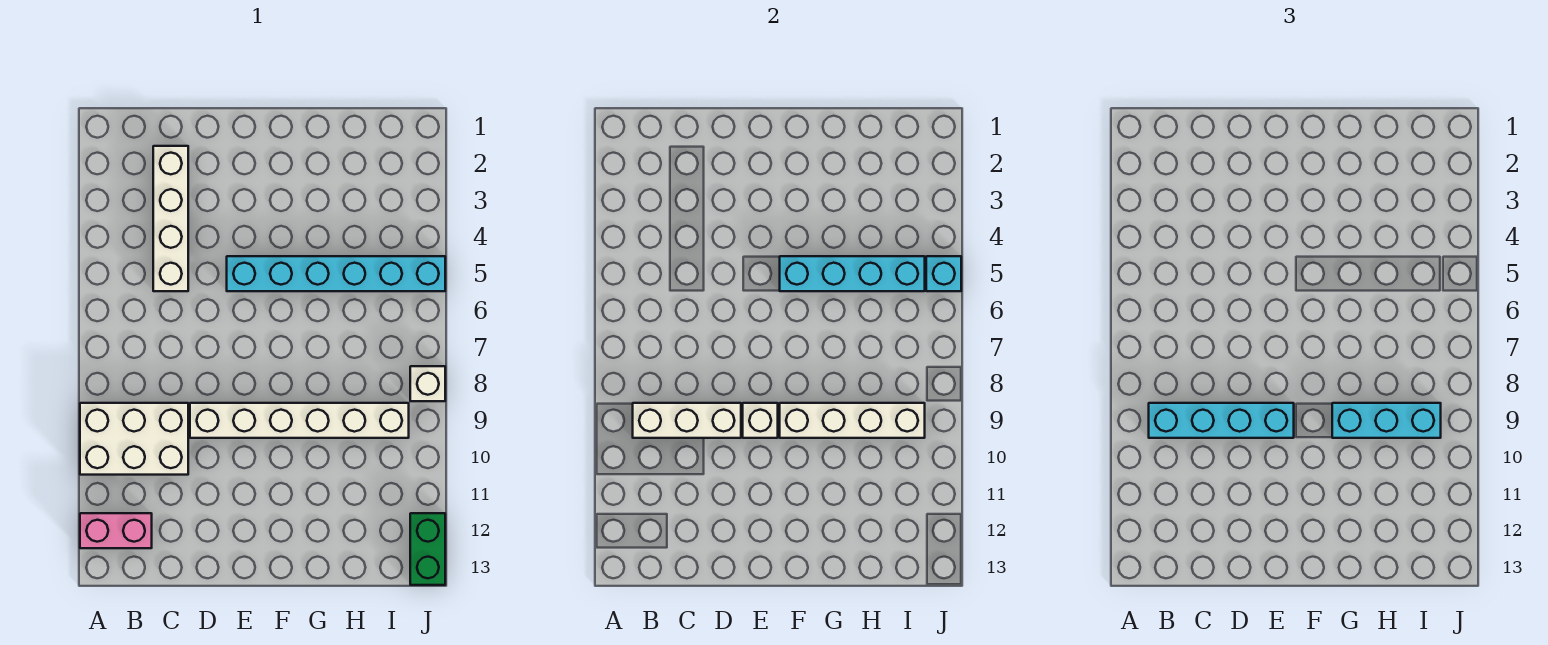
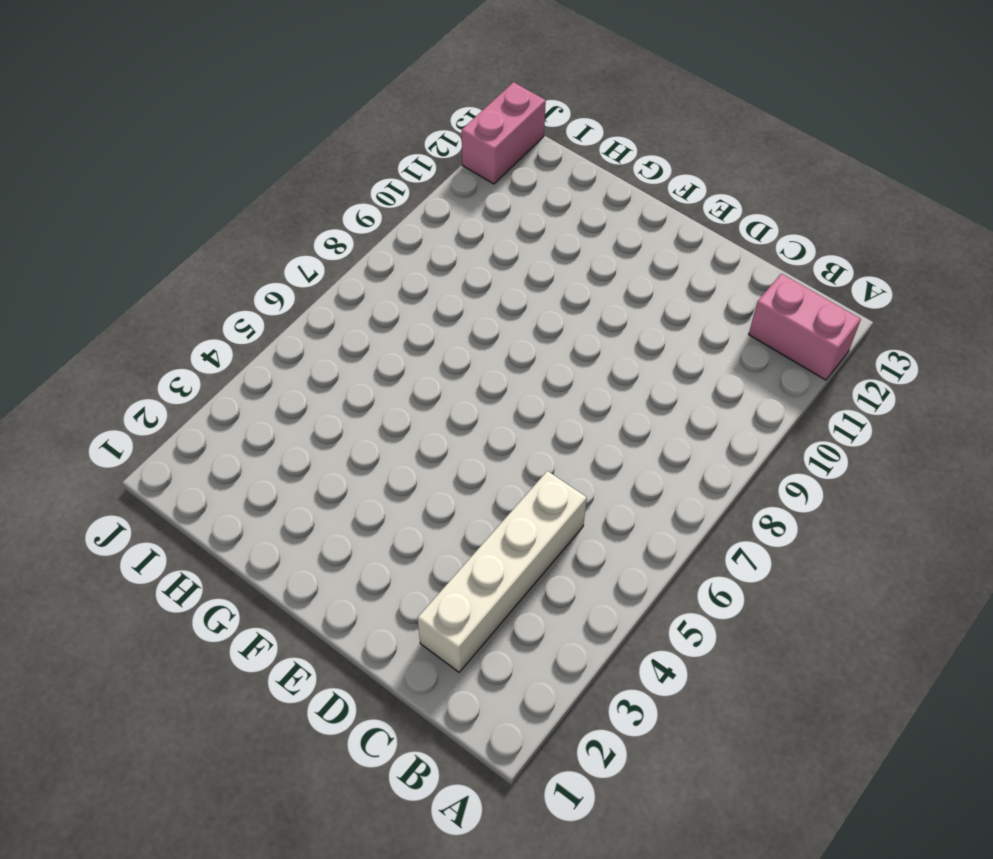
pink brick J12:J13 level 1 -> green brick J12:J13 level 1
none -> white brick A9:C10 level 1
none -> white brick D9:I9 level 1
none -> cyan brick E5:J5 level 1

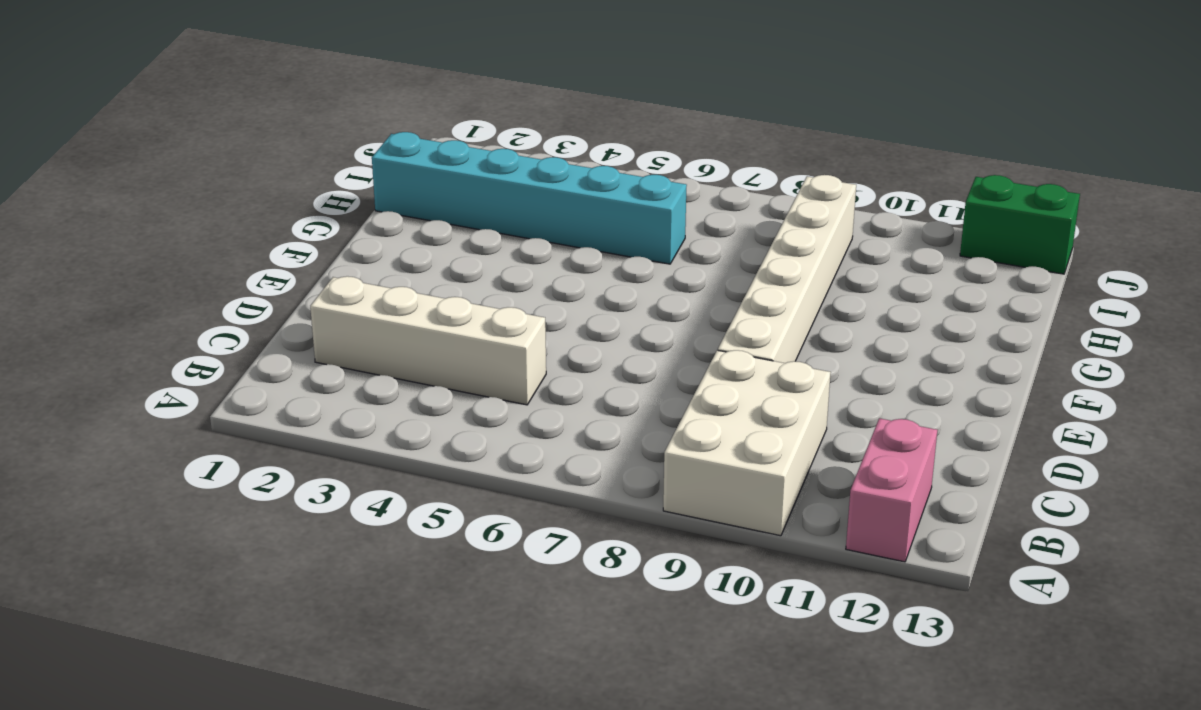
cyan brick H1:H6 level 1 -> cyan brick E5:J5 level 1
none -> white brick J8 level 1
none -> white brick B9:D9 level 2
none -> white brick E9 level 2

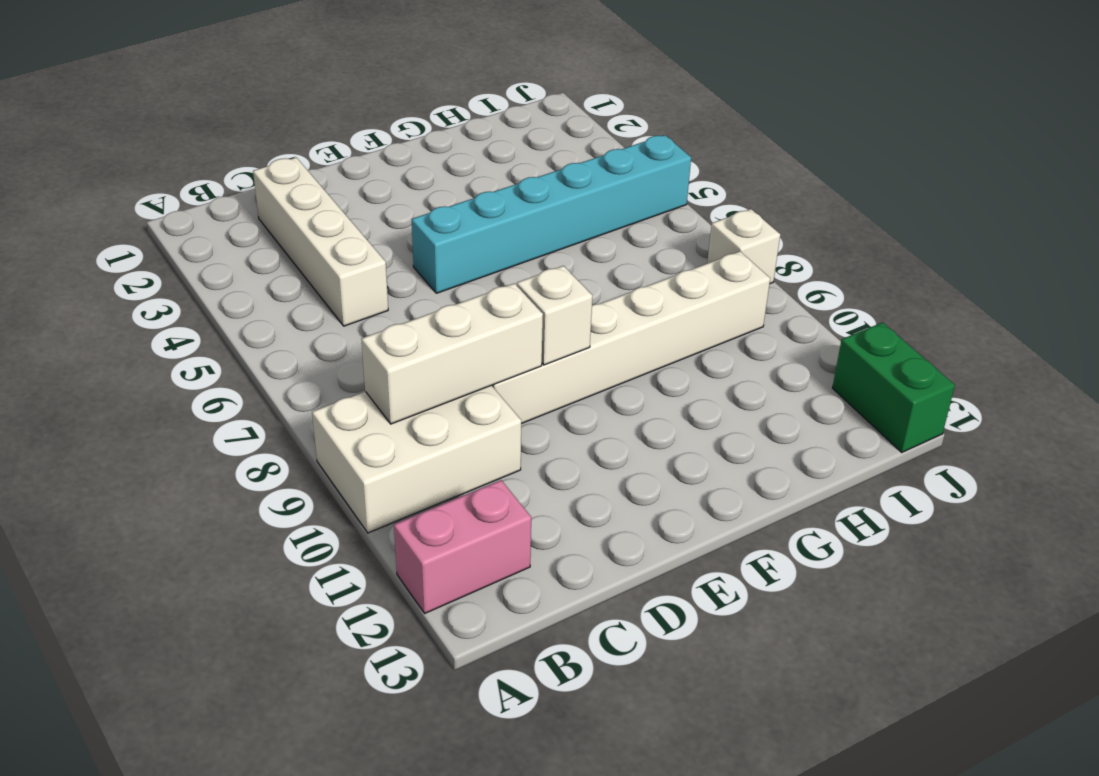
none -> cyan brick F5:I5 level 2
none -> white brick F9:I9 level 2
none -> cyan brick J5 level 2

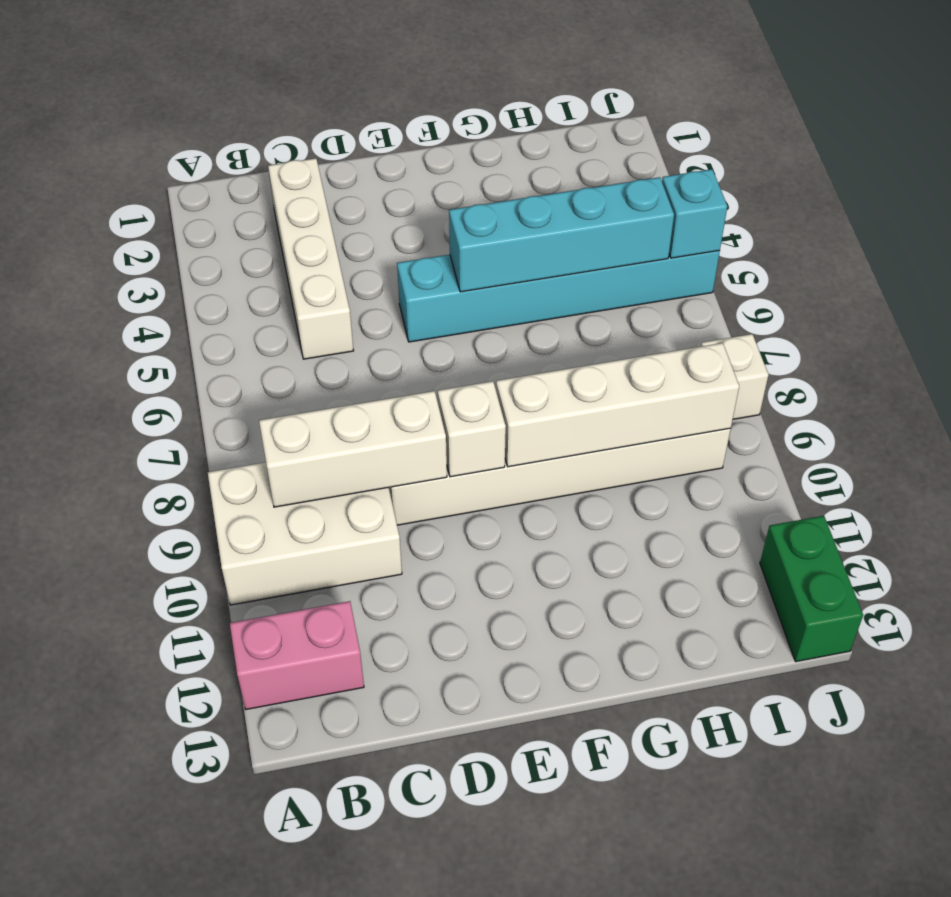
none -> cyan brick B9:E9 level 3
none -> cyan brick G9:I9 level 3

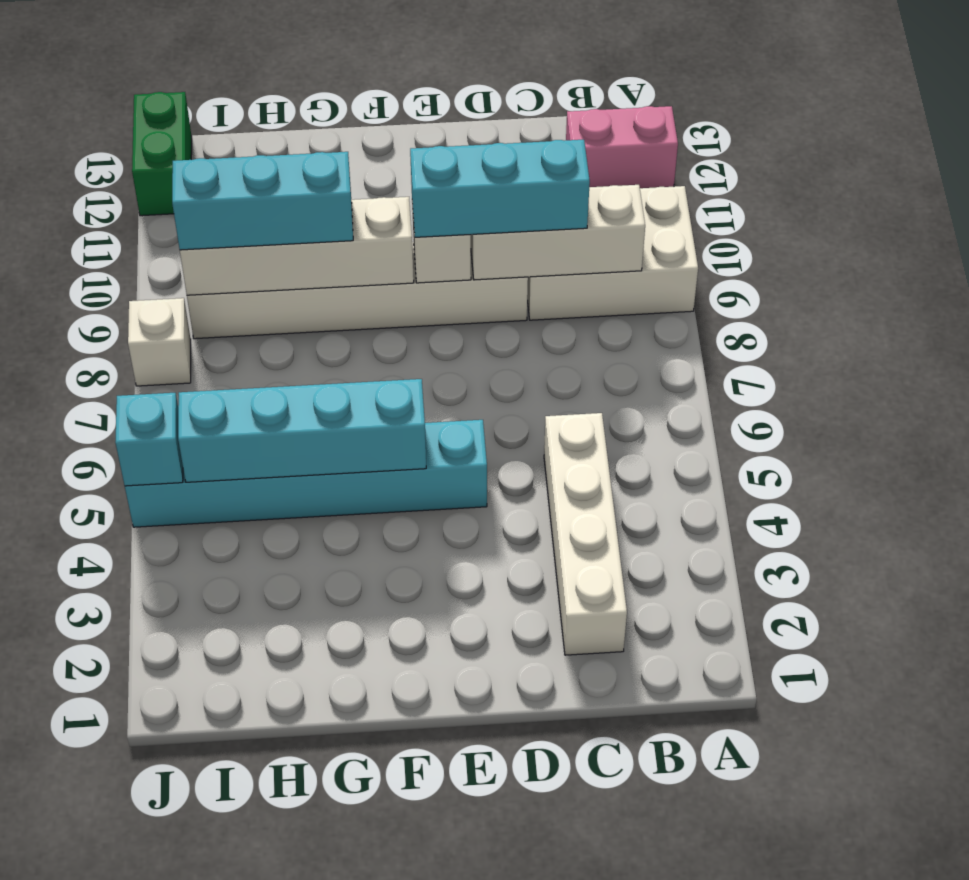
cyan brick C9:E9 level 3 -> cyan brick B9:E9 level 3

